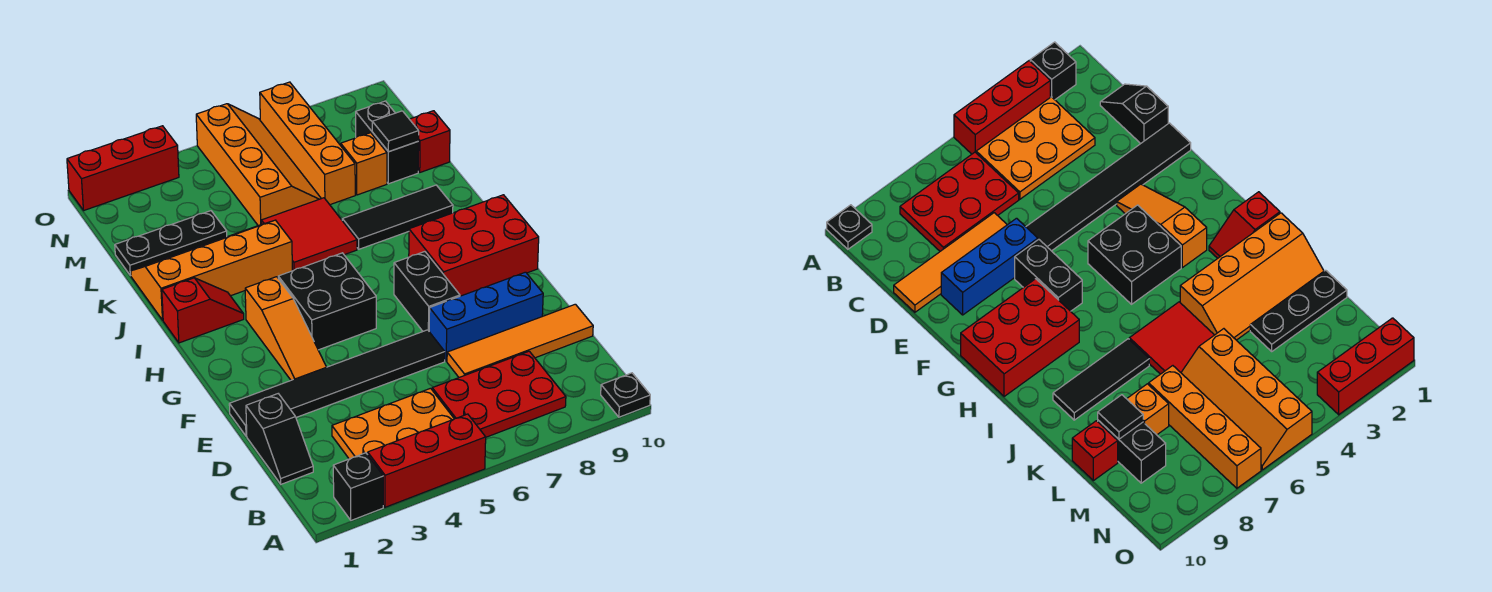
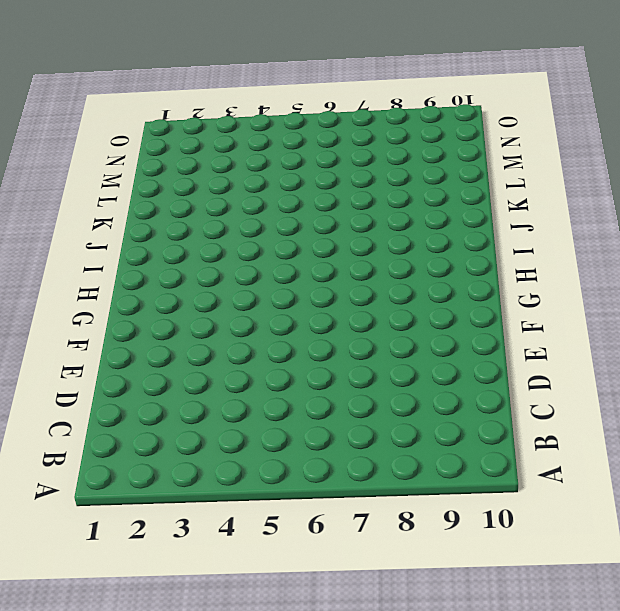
none -> black brick A2 level 1
none -> red brick A3:A5 level 1
none -> black plate A10 level 1

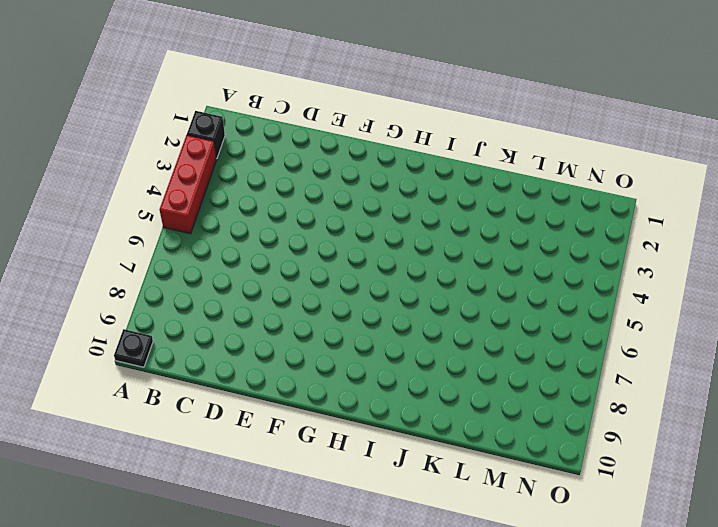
none -> orange plate B3:C5 level 1
none -> red plate B6:C8 level 1
none -> black slope C1:D1 level 1 top D

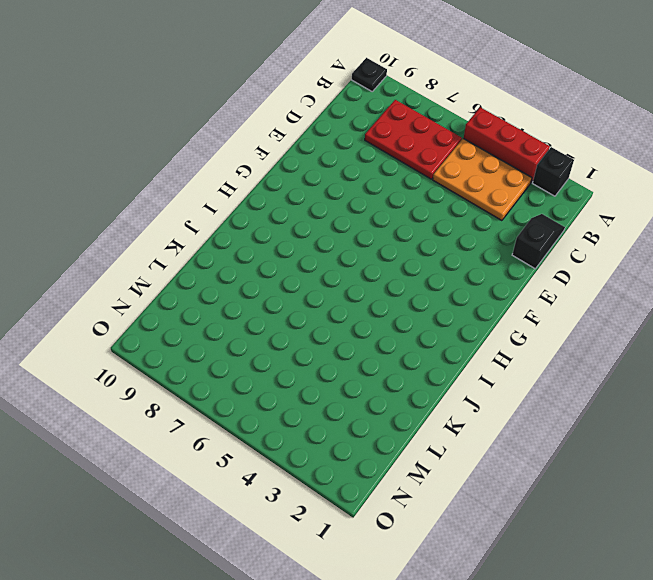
none -> orange tile D7:D10 level 1
none -> black tile E1:E6 level 1
none -> blue brick E7:E9 level 1

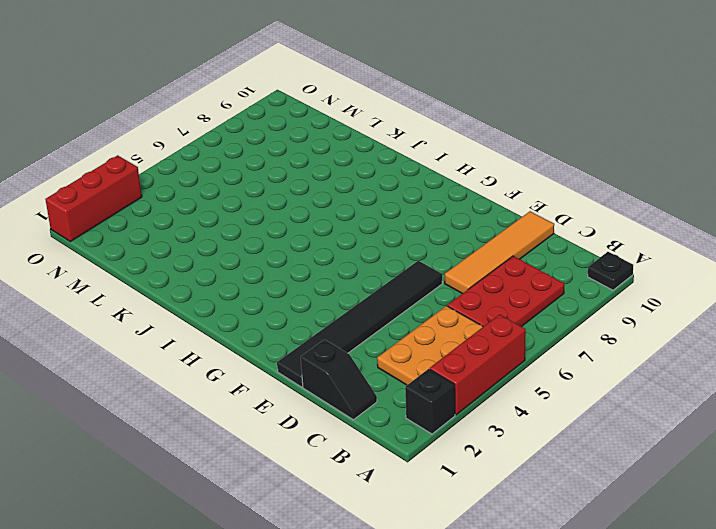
none -> blue brick E7:E9 level 1
none -> orange slope F3:H3 level 1 top H
none -> black brick F7:G7 level 1

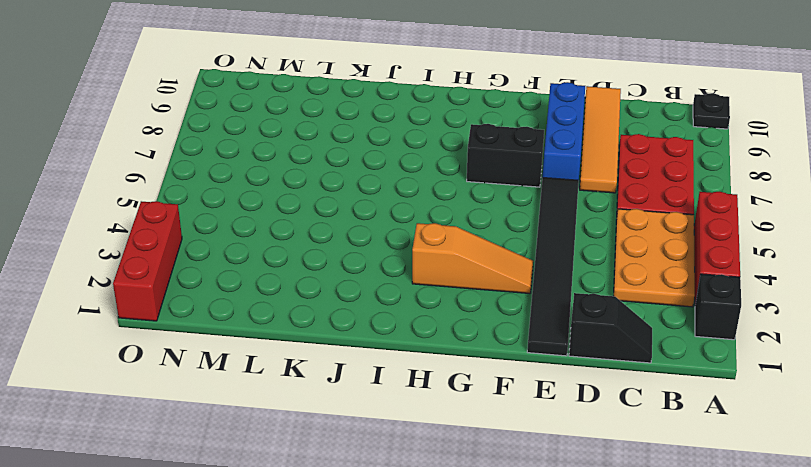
none -> black brick G4:H5 level 1
none -> red brick G8:H10 level 1
none -> red slope I1:I2 level 1 top 1

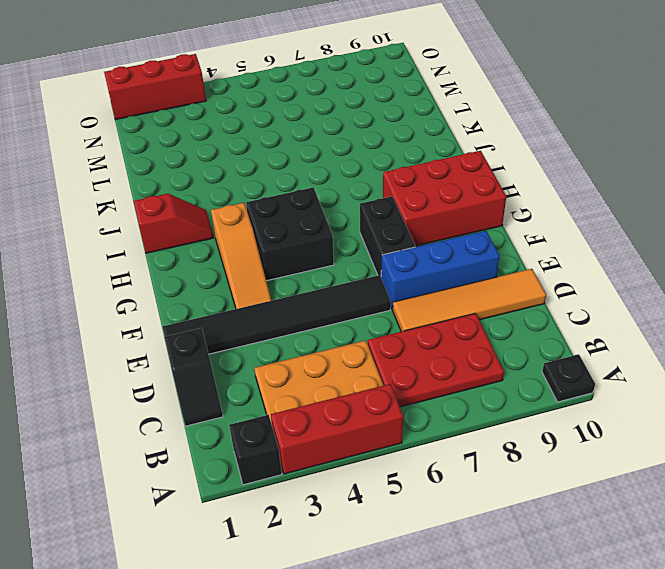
none -> orange slope J1:K4 level 1 top J
none -> red tile J5:K6 level 1
none -> black tile J7:J9 level 1

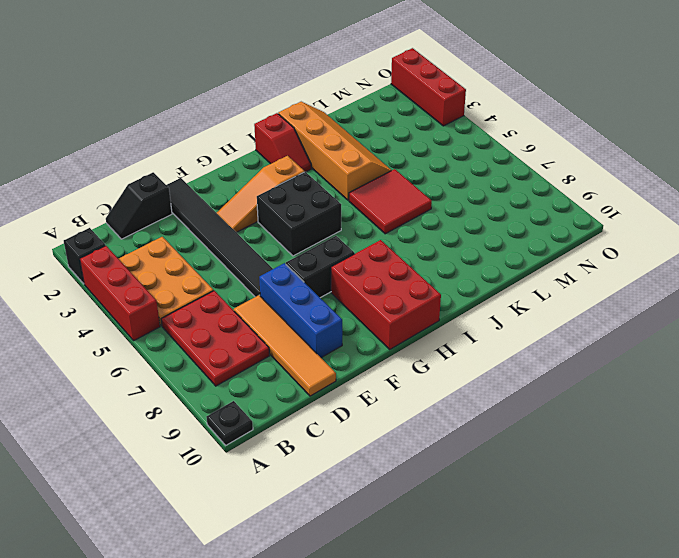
none -> black tile J7:J9 level 1
none -> black plate L1:L3 level 1
none -> orange slope L5:O6 level 1 top 5

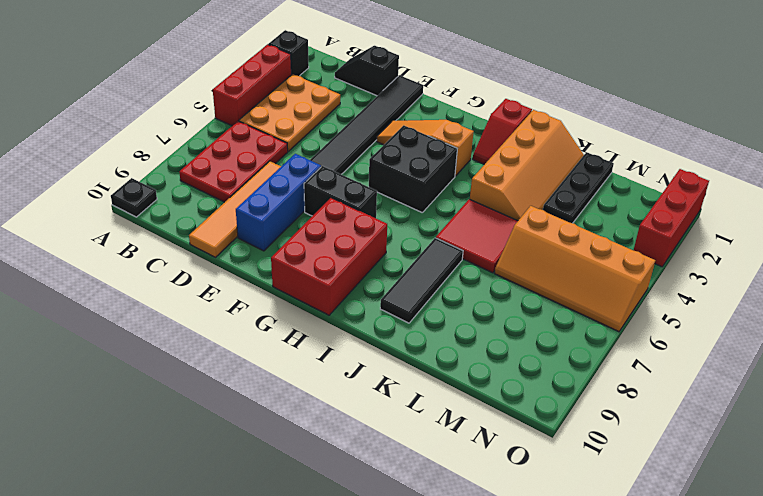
none -> orange brick L7:O7 level 1
none -> orange brick L8 level 1
none -> black brick L9:M9 level 1

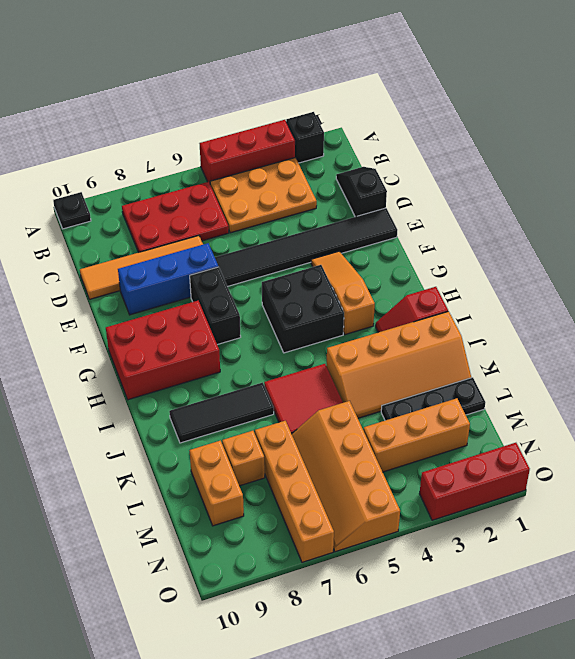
orange brick L9:M9 level 1 -> black brick L9:M9 level 1
orange brick M2:M4 level 1 -> none
none -> red brick L10 level 1
none -> black tile L9 level 2

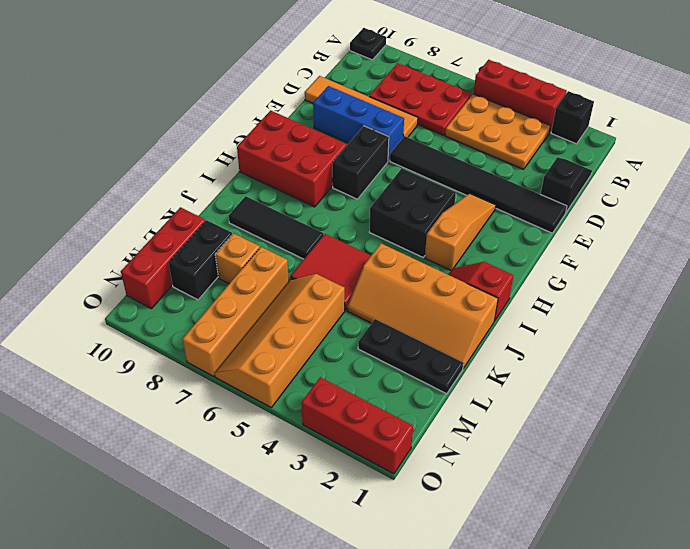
red brick L10:N10 level 1 -> red brick L10 level 1
none -> black tile L9 level 2

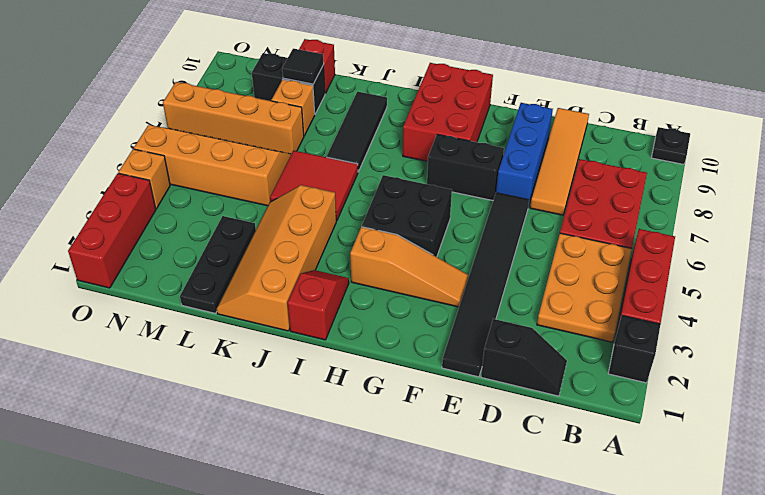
orange brick O4 level 1 -> none

